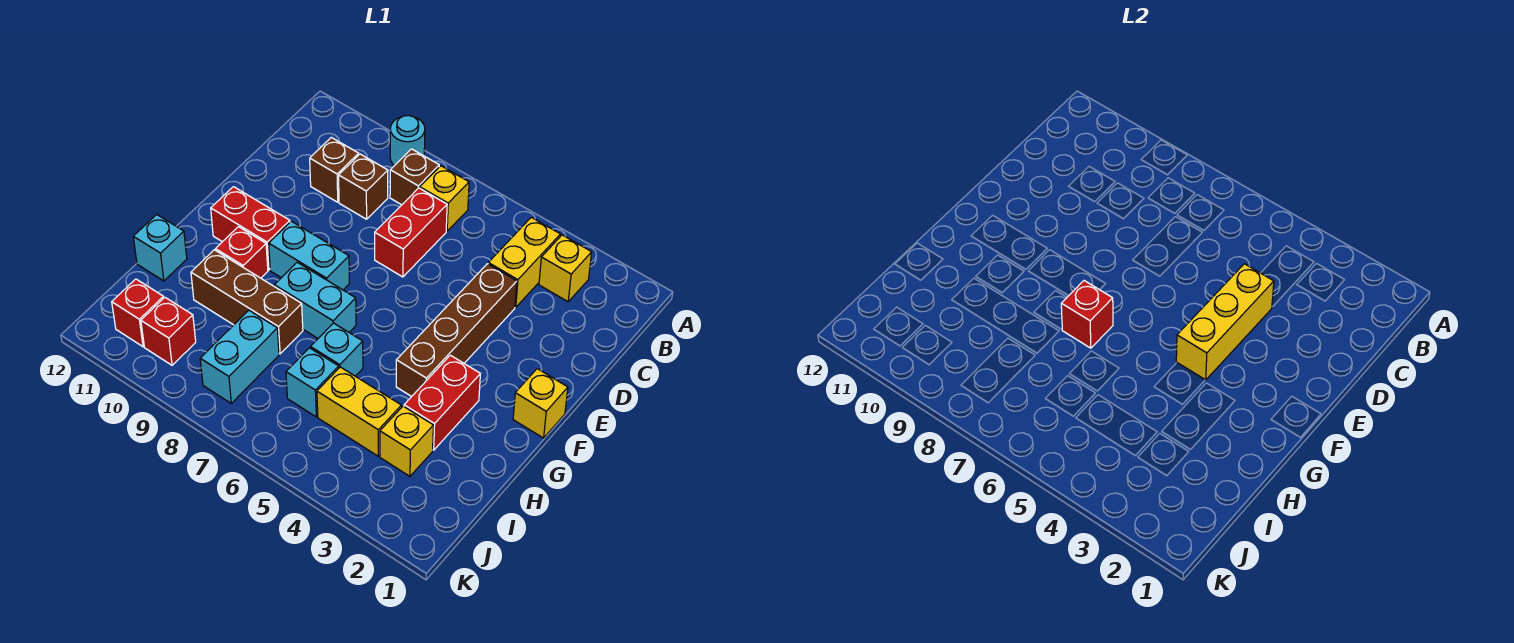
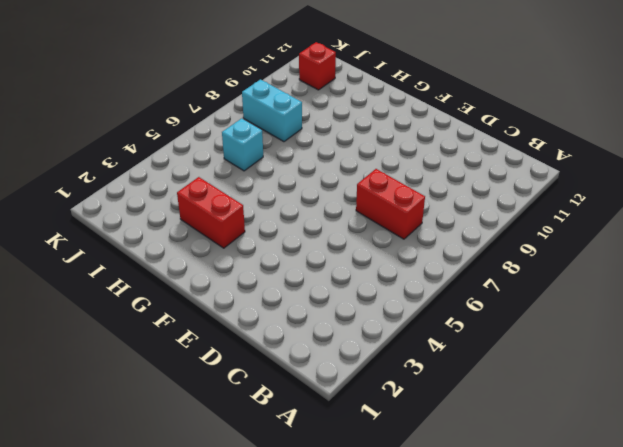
none -> cyan round brick A9 level 1
none -> yellow brick B3 level 1
none -> yellow brick B4:C4 level 1

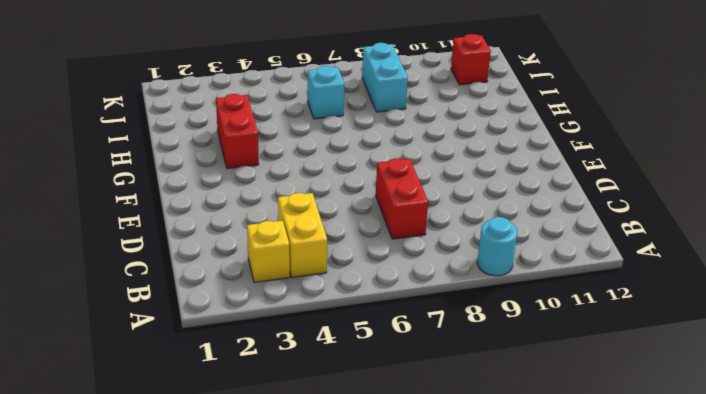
none -> yellow brick B7 level 1
none -> brown brick B8 level 1
none -> brown brick C9 level 1

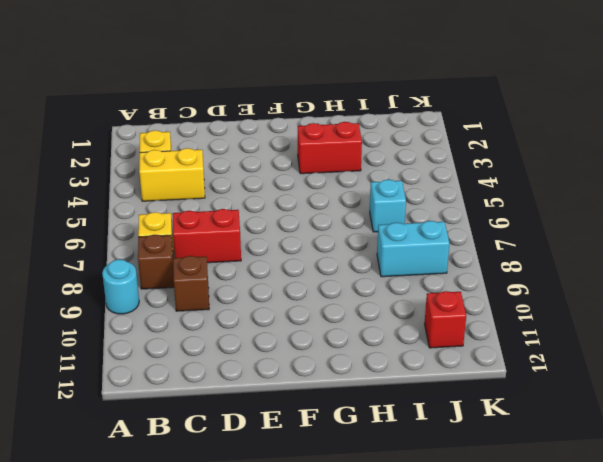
none -> brown brick C10 level 1
none -> brown brick D4:G4 level 1
none -> yellow brick F1 level 1

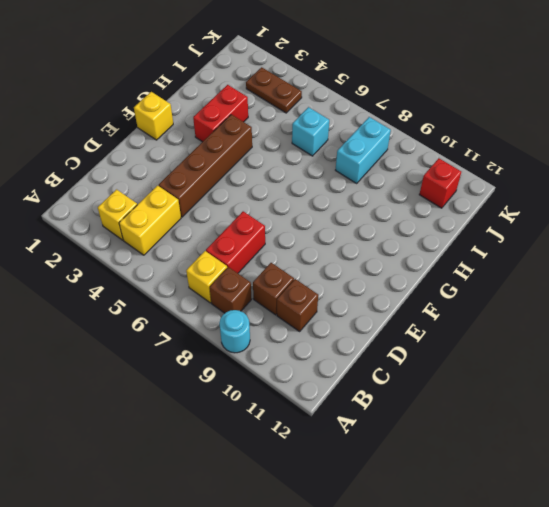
brown plate J3:J4 level 1 -> none
none -> cyan brick F8:F9 level 1
none -> red brick F10:F11 level 1
none -> cyan brick G7:G8 level 1

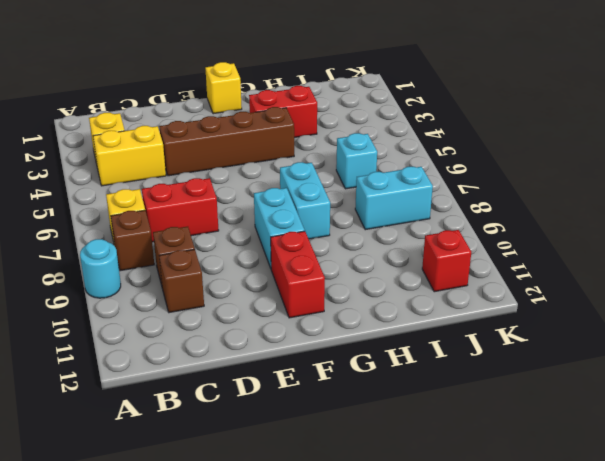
none -> red brick G10 level 1
none -> cyan brick H6 level 1
none -> brown brick H8:H10 level 1

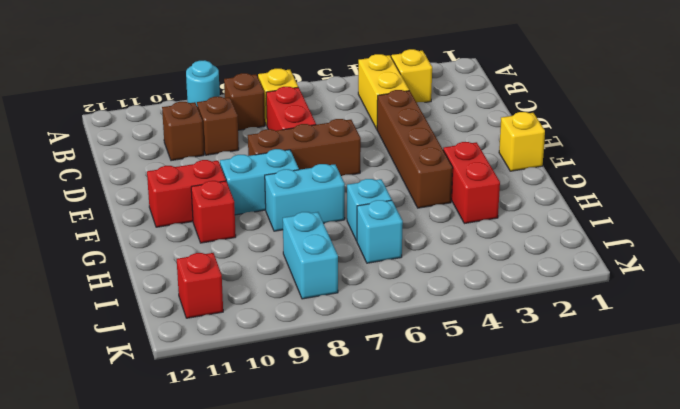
brown brick E6:E8 level 1 -> brown brick H8:H10 level 1
none -> cyan brick H12 level 1
none -> yellow brick I3 level 1
none -> yellow brick I4:I5 level 1

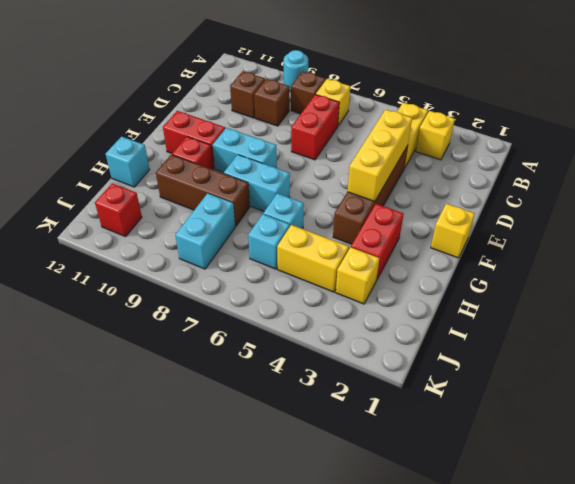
none -> red brick J10 level 1
none -> red brick G7 level 2

